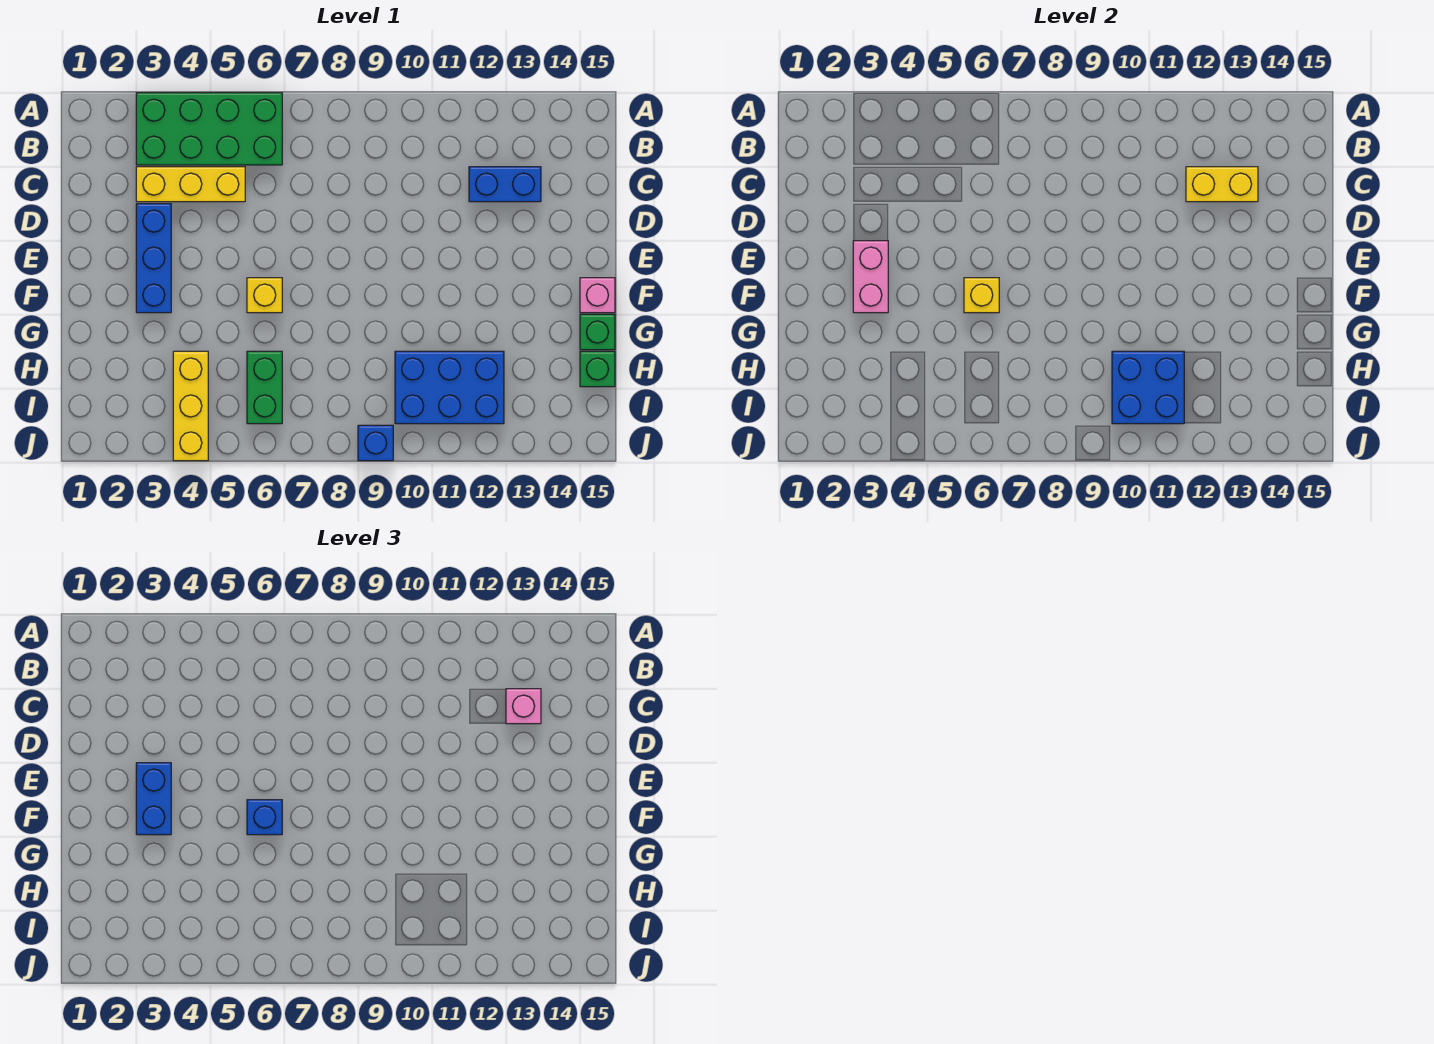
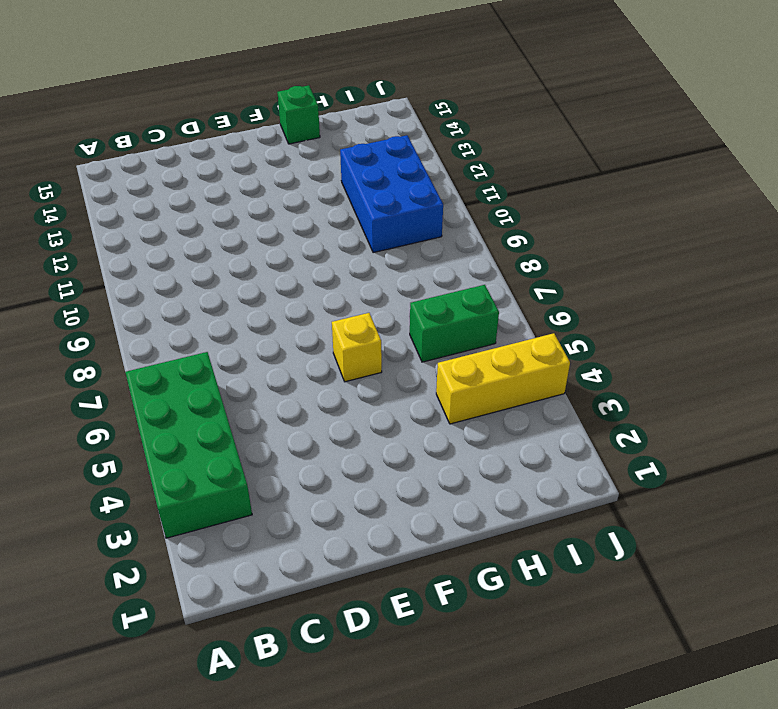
none -> yellow brick C3:C5 level 1
none -> blue brick C12:C13 level 1
none -> blue brick D3:F3 level 1

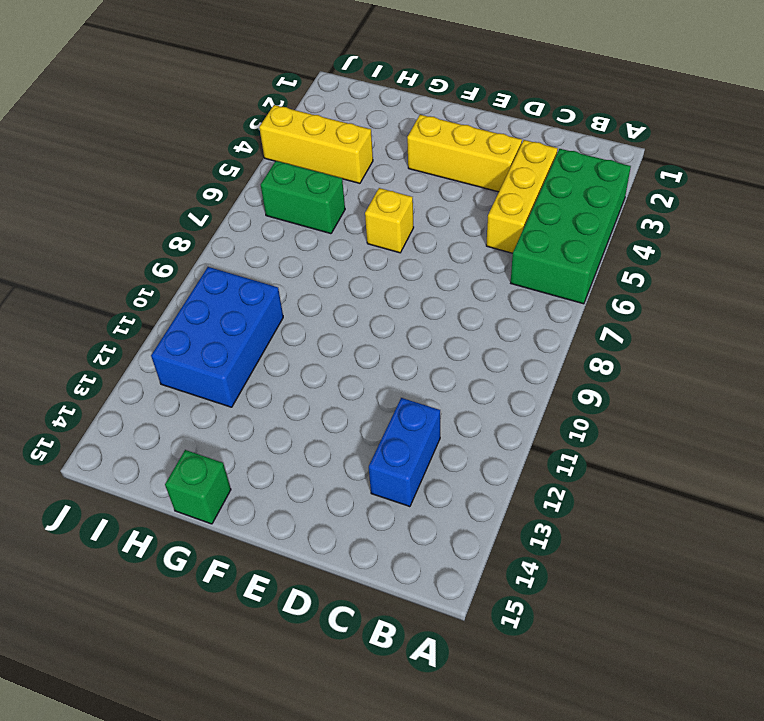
yellow brick D3:F3 level 1 -> blue brick D3:F3 level 1
none -> pink brick F15 level 1
none -> green brick H15 level 1
none -> blue brick J9 level 1

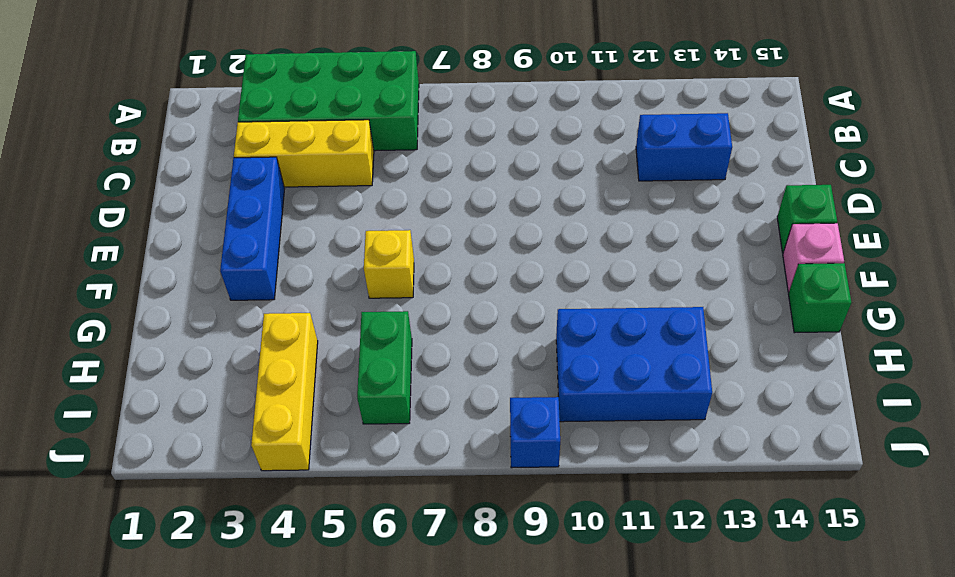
green brick E15 level 1 -> green brick H15 level 1
none -> yellow brick C12:C13 level 2
none -> pink brick E3:F3 level 2
none -> yellow brick F6 level 2

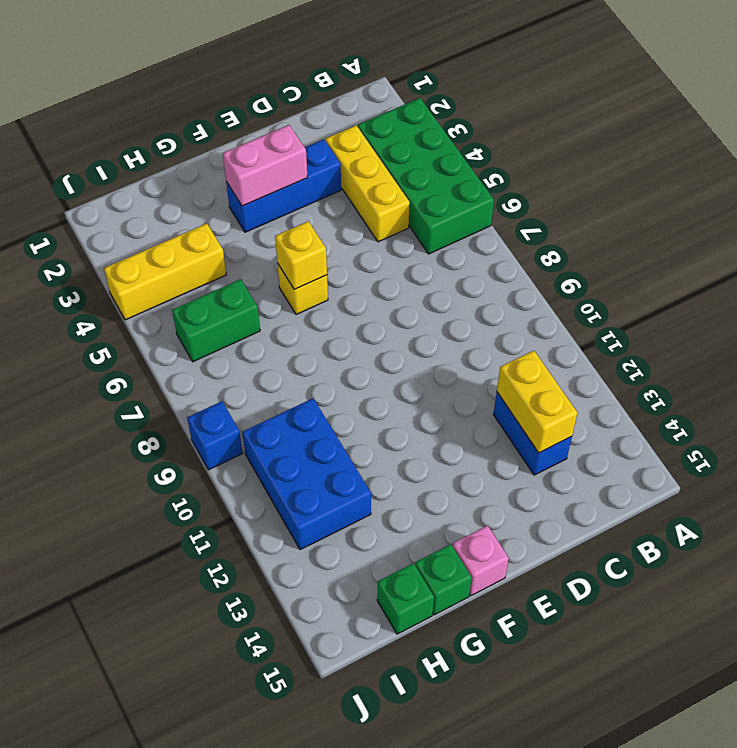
none -> blue brick H10:I11 level 2
none -> pink brick C13 level 3
none -> blue brick E3:F3 level 3

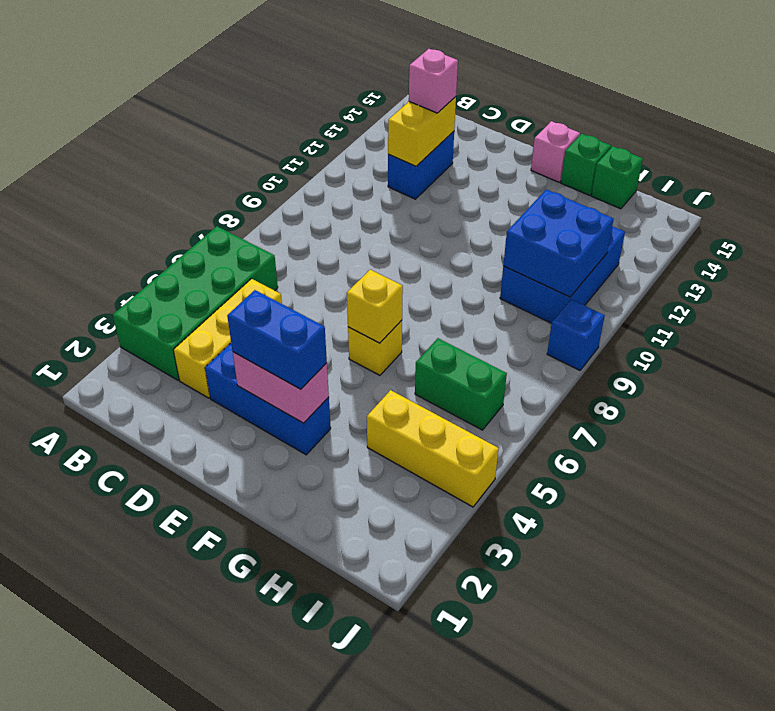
none -> blue brick F6 level 3

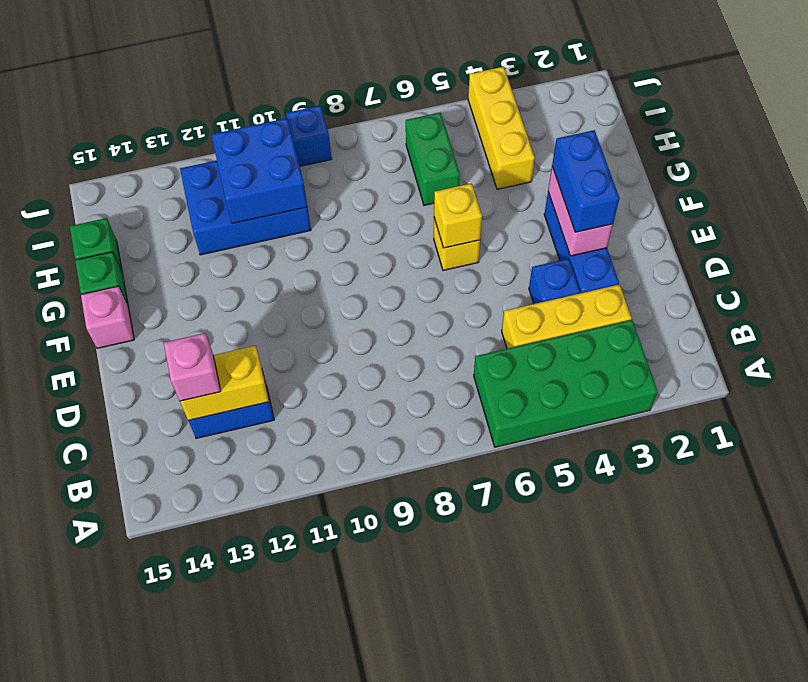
blue brick D4 level 1 -> blue brick F6 level 3

